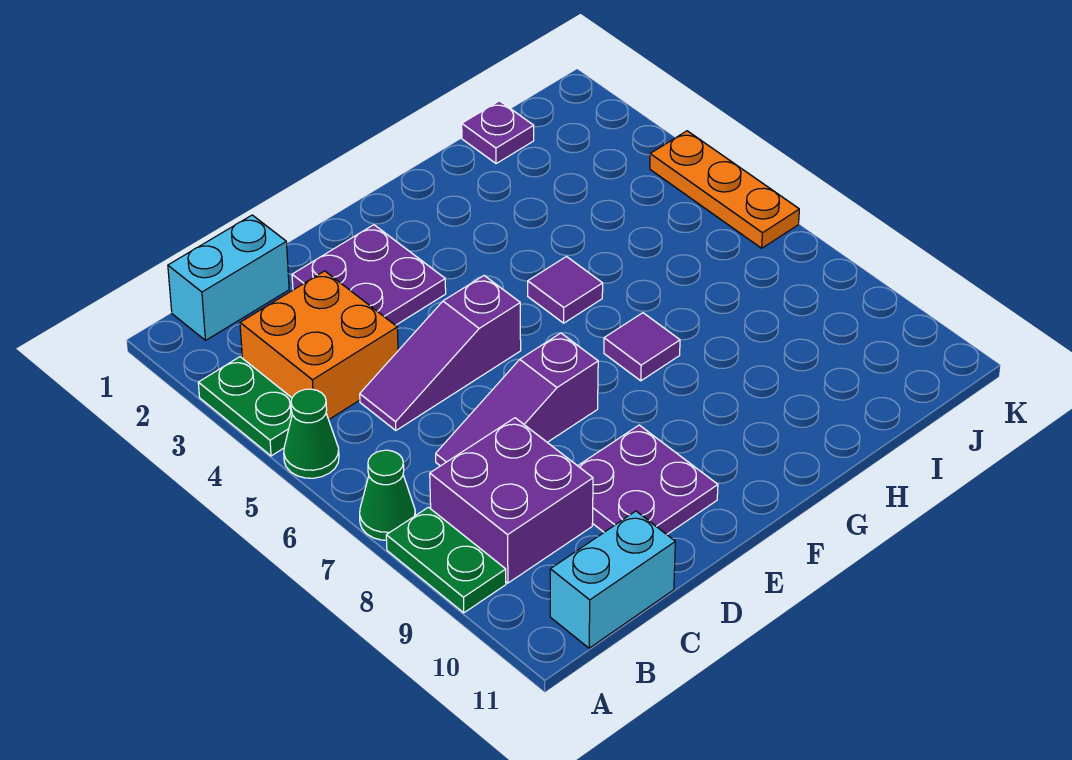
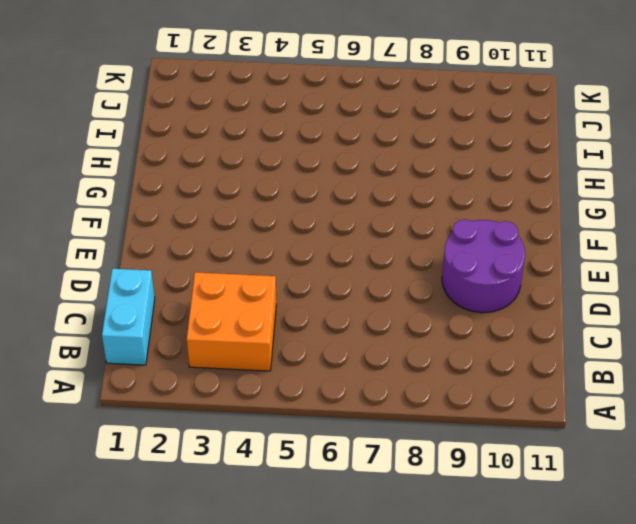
purple round brick D9:E10 level 1 -> purple plate D9:E10 level 1
none -> green plate A3:A4 level 1
none -> green cone A5 level 1
none -> green cone A7 level 1

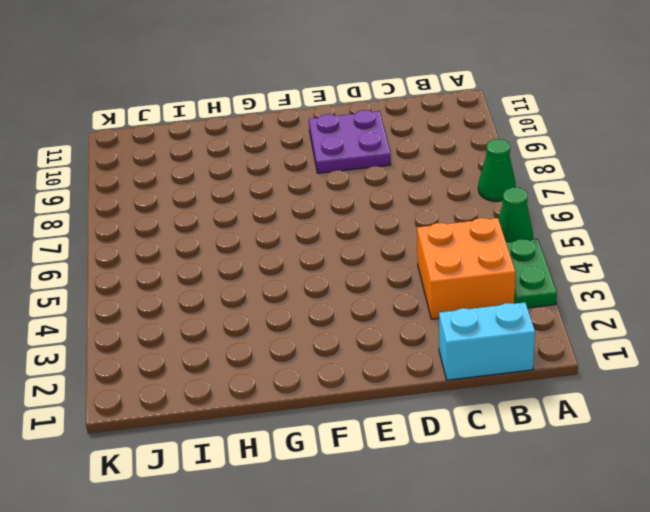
none -> green plate A8:A9 level 1
none -> purple brick B8:C9 level 1
none -> cyan brick B11:C11 level 1

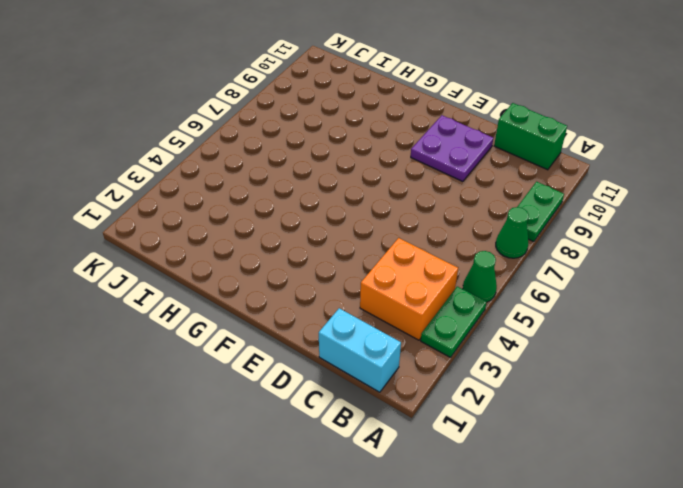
green brick B11:C11 level 1 -> cyan brick B11:C11 level 1
none -> purple brick B8:C9 level 1
none -> purple slope C5:E5 level 1 top E
none -> purple slope C7:E7 level 1 top E

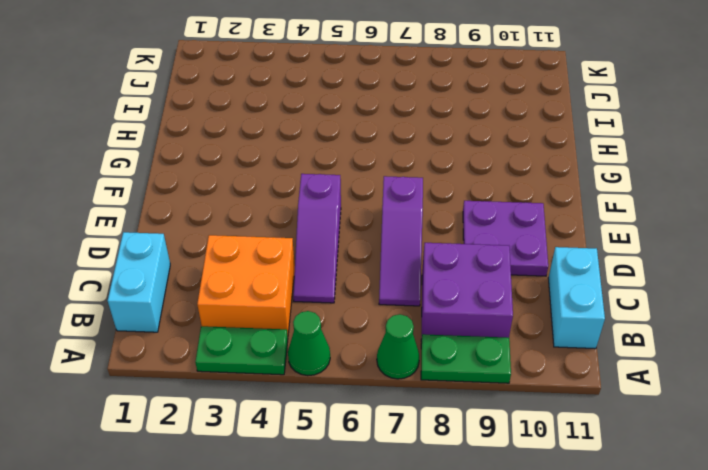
none -> purple plate D2:E3 level 1
none -> purple tile G5 level 1
none -> purple tile G7 level 1

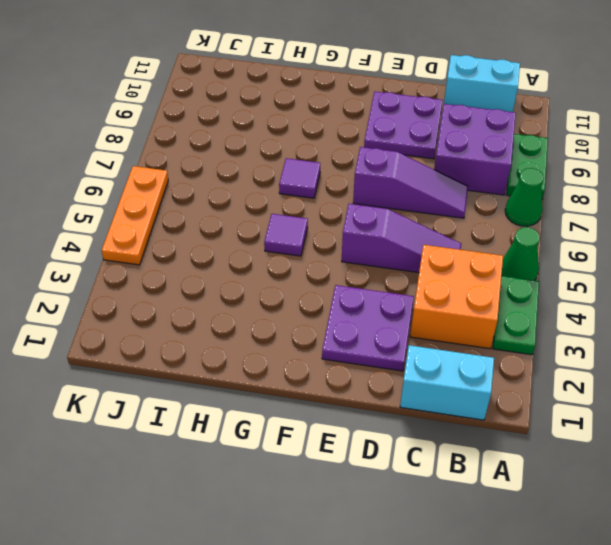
none -> purple plate I1 level 1

